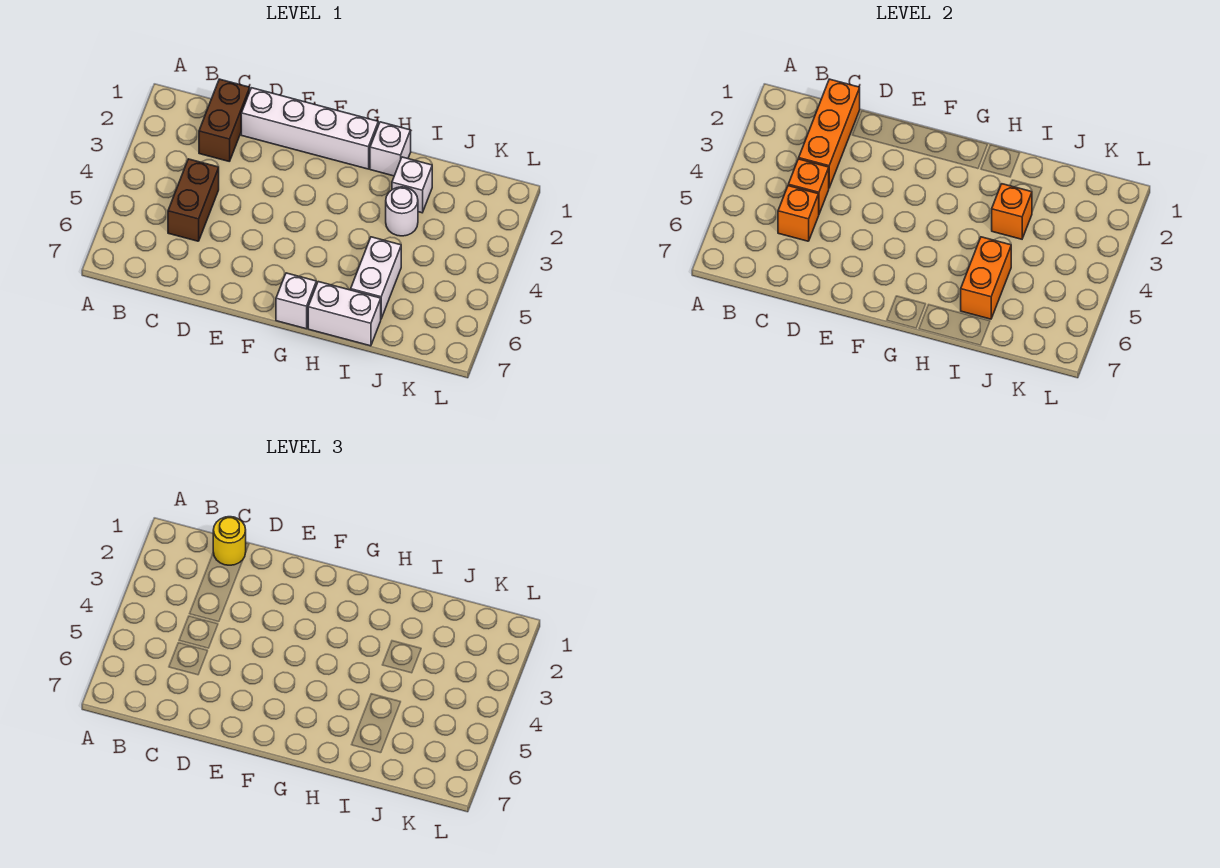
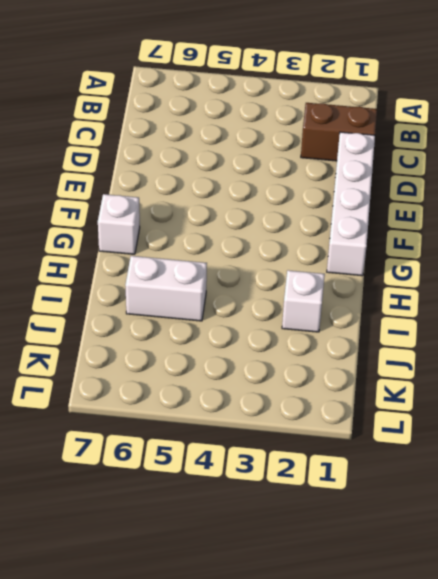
none -> brown brick C4:C5 level 1
none -> white brick H1 level 1
none -> white brick H7:I7 level 1

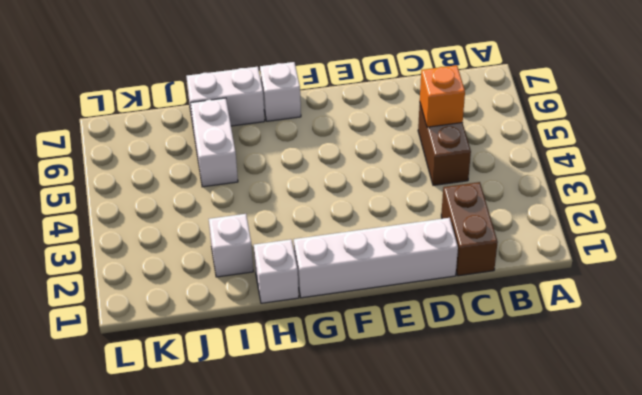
none -> white round brick I3 level 1
none -> orange brick C1:C3 level 2
none -> orange brick C4 level 2

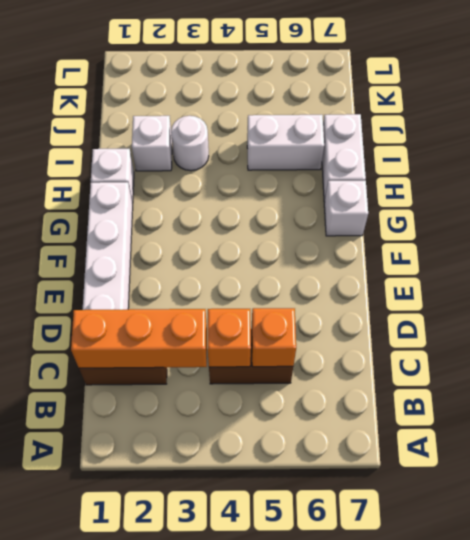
none -> orange brick I3 level 2
none -> orange brick I5:I6 level 2
none -> yellow round brick C1 level 3

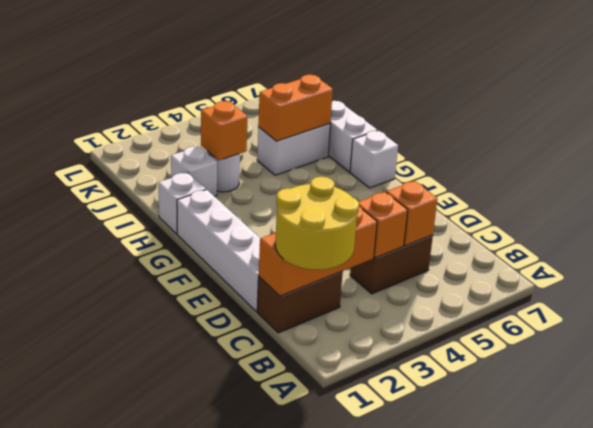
yellow round brick B1:C2 level 3 -> yellow round brick C1 level 3

